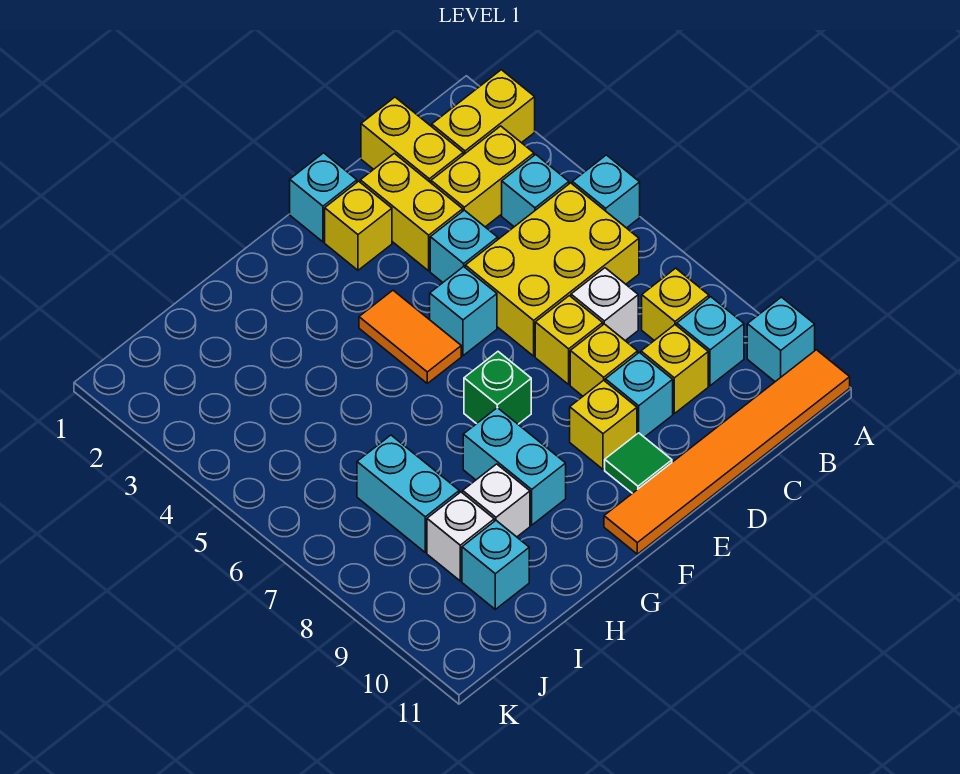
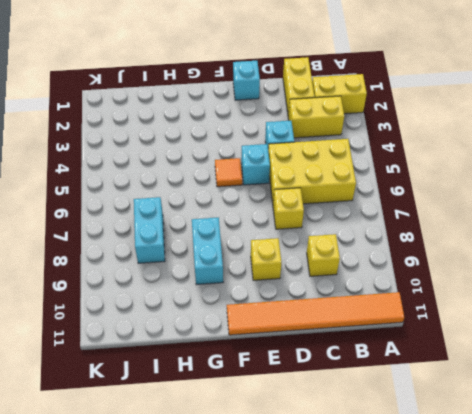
orange tile F5 level 1 -> orange tile F4:F5 level 1
none -> cyan brick A5 level 1
none -> cyan brick A10 level 1
none -> cyan brick B4 level 1

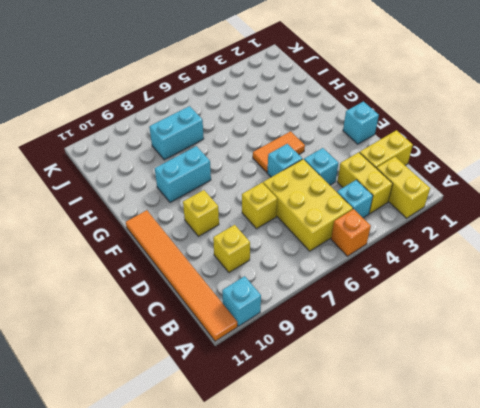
orange brick A5 level 1 -> cyan brick A5 level 1
none -> yellow brick B8 level 1
none -> cyan brick B9 level 1
none -> white brick C7 level 1

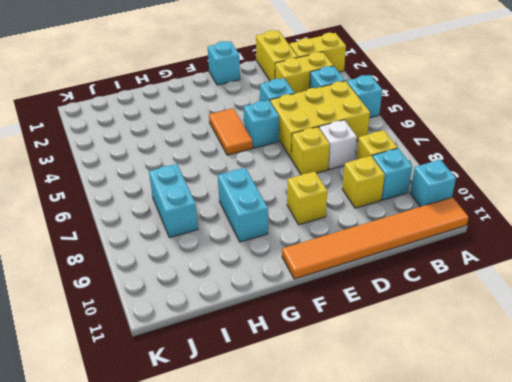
none -> yellow brick D2:D3 level 1
none -> yellow brick D8 level 1
none -> cyan brick D9 level 1

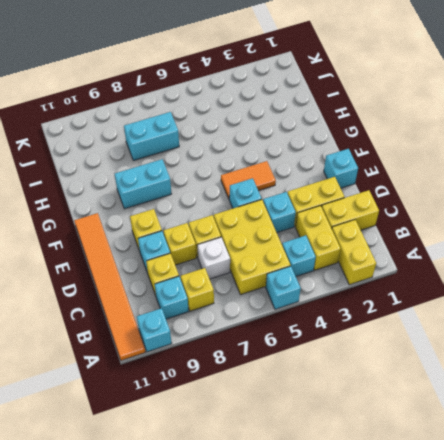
none -> yellow brick E2 level 1
none -> green tile E10 level 1
none -> green brick F7 level 1

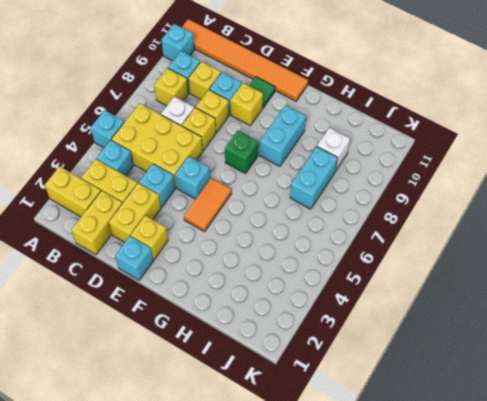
none -> white brick H9 level 1
none -> cyan brick I10 level 1

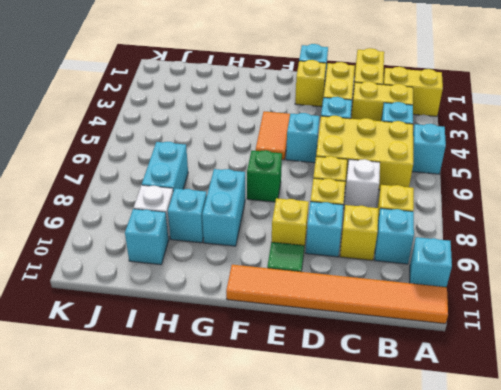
cyan brick H9 level 1 -> white brick H9 level 1

